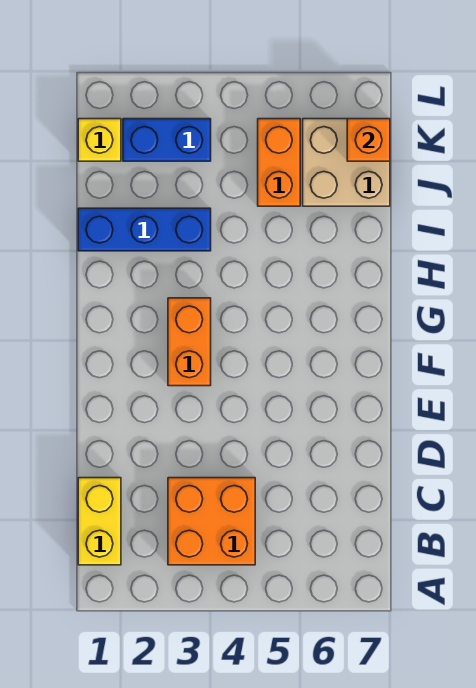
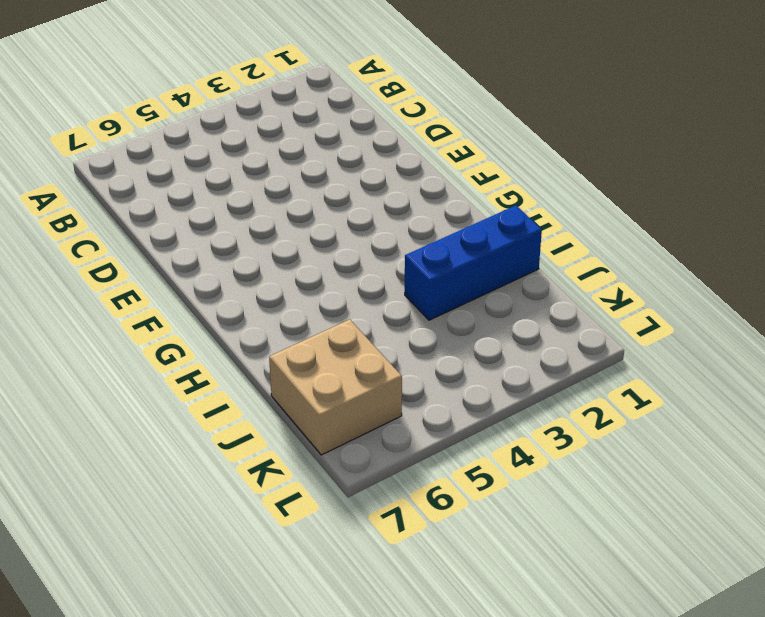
none -> yellow brick B1:C1 level 1
none -> orange brick B3:C4 level 1

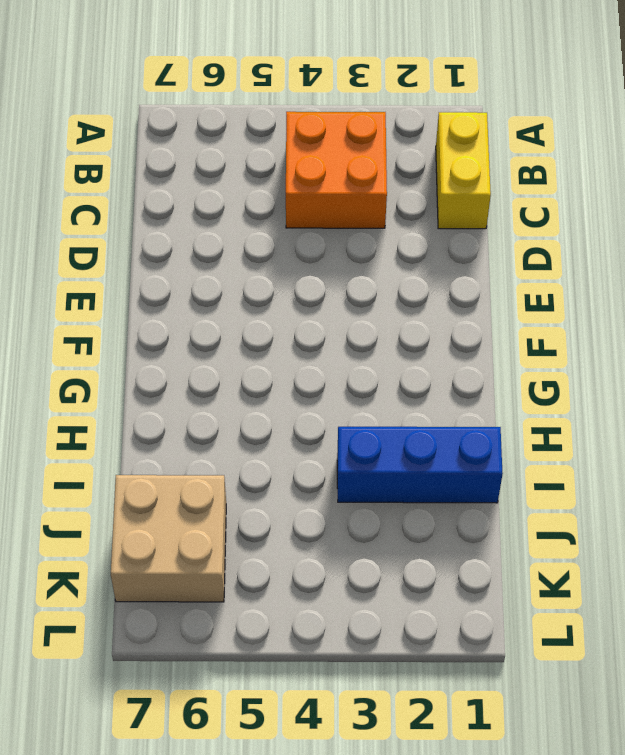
none -> orange brick F3:G3 level 1
none -> orange brick J5:K5 level 1

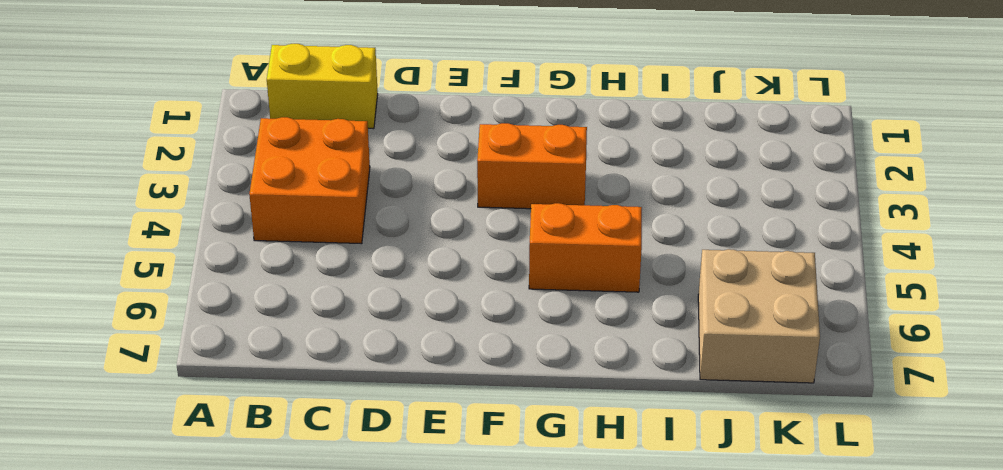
orange brick G5:H5 level 1 -> orange brick J5:K5 level 1
none -> blue brick I1:I3 level 1
none -> yellow brick K1 level 1

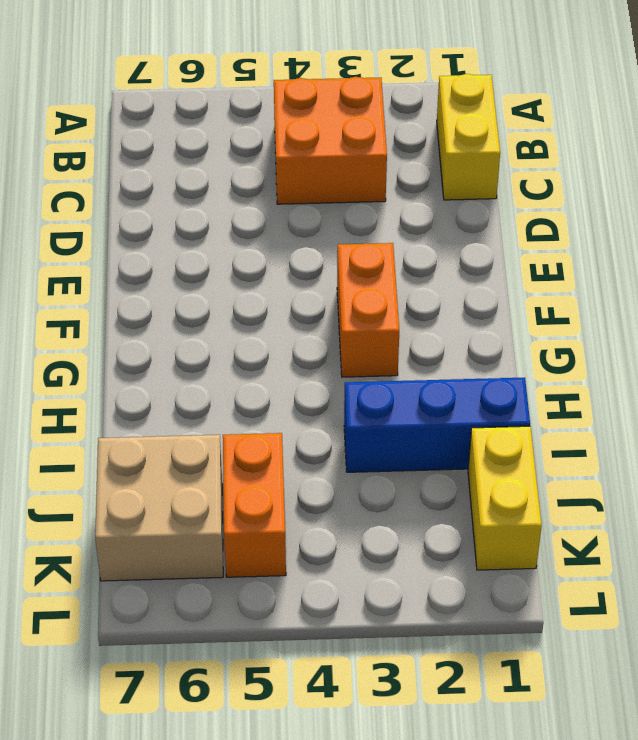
yellow brick J1:K1 level 1 -> yellow brick K1 level 1
none -> blue brick K2:K3 level 1
none -> orange brick K7 level 2

